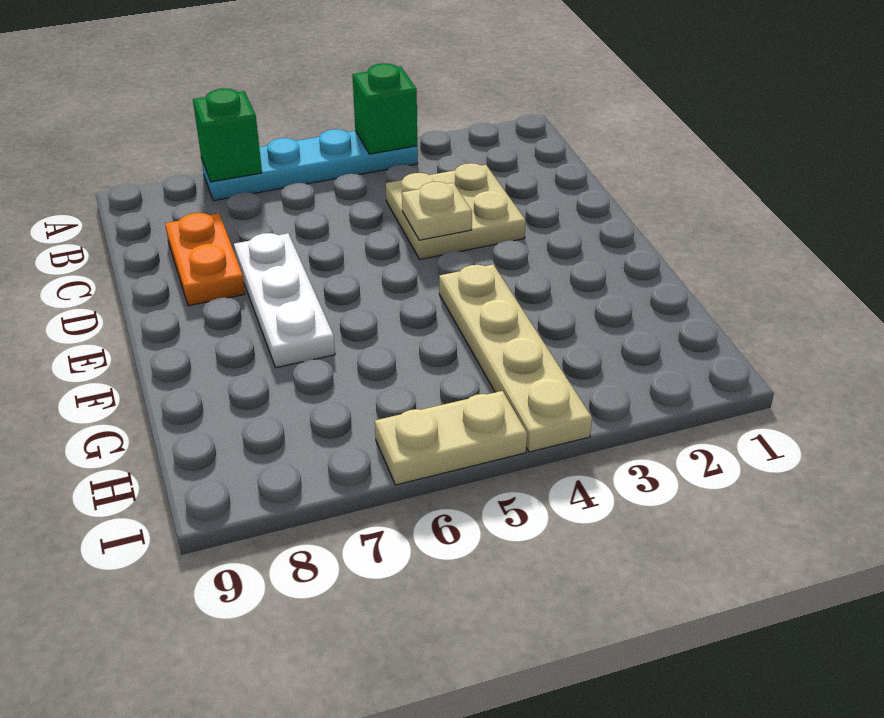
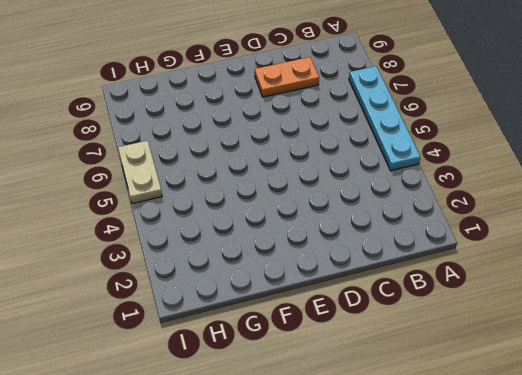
none -> tan plate C3:D4 level 1
none -> white plate D7:F7 level 1

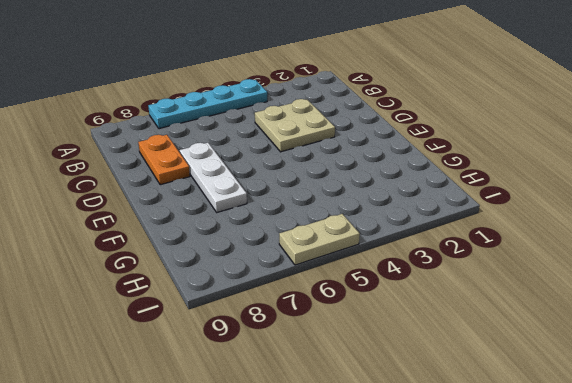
none -> tan plate F4:I4 level 1
none -> green brick A4 level 2

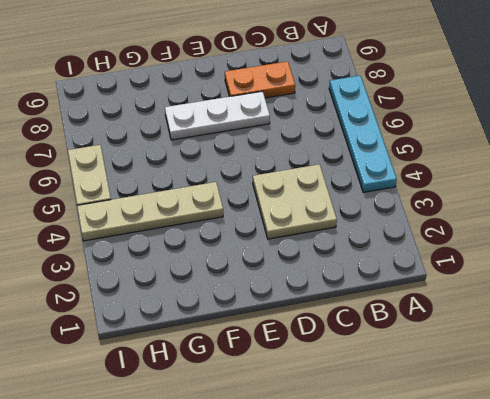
none -> green brick A4 level 2
none -> green brick A7 level 2

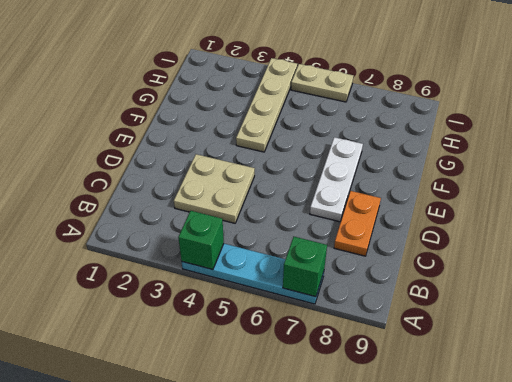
none -> tan plate D4 level 2

